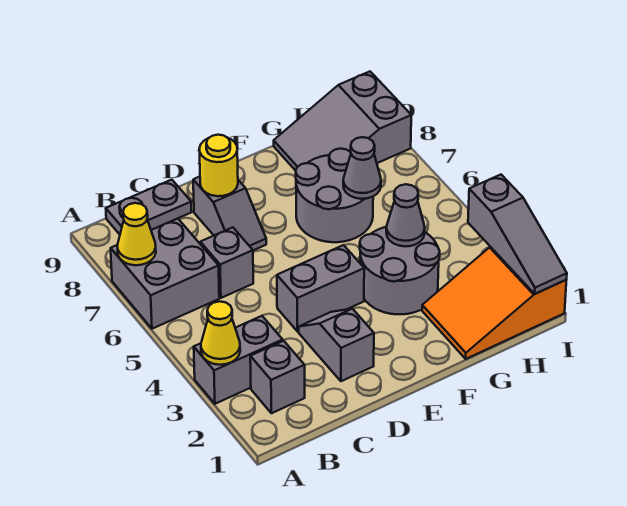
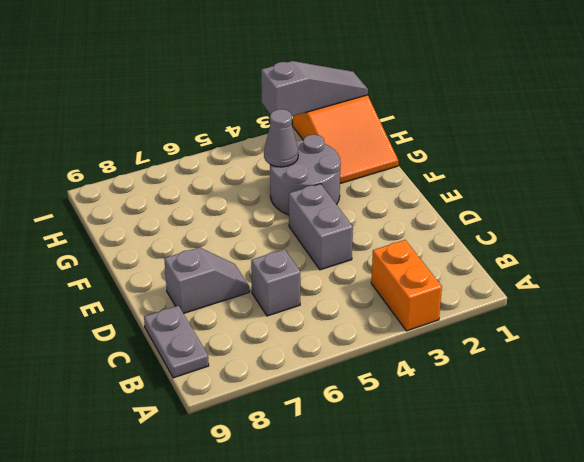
orange brick A3:B3 level 1 -> grey brick A3:B3 level 1
none -> grey brick A6:B7 level 1
none -> grey brick B2 level 1
none -> grey slope D2:D3 level 1 top 2

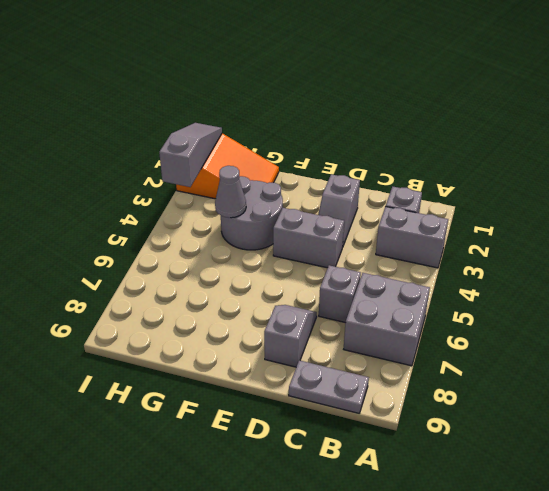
none -> grey round brick F6:G7 level 1
none -> grey slope G8:I9 level 1 top I
none -> yellow cone A3 level 2

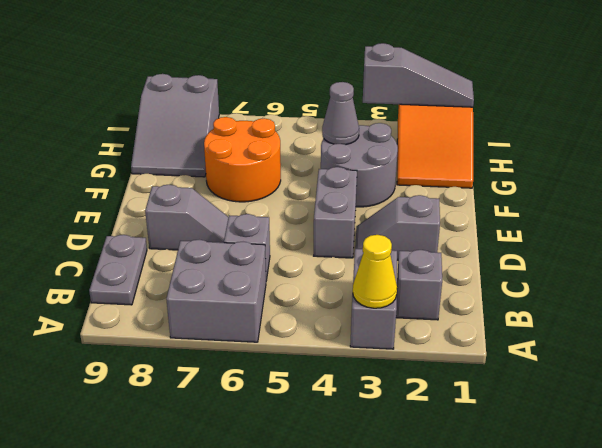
orange round brick F6:G7 level 1 -> grey round brick F6:G7 level 1
none -> yellow cone A7 level 2
none -> yellow round brick D8 level 2
none -> grey cone G6 level 2

